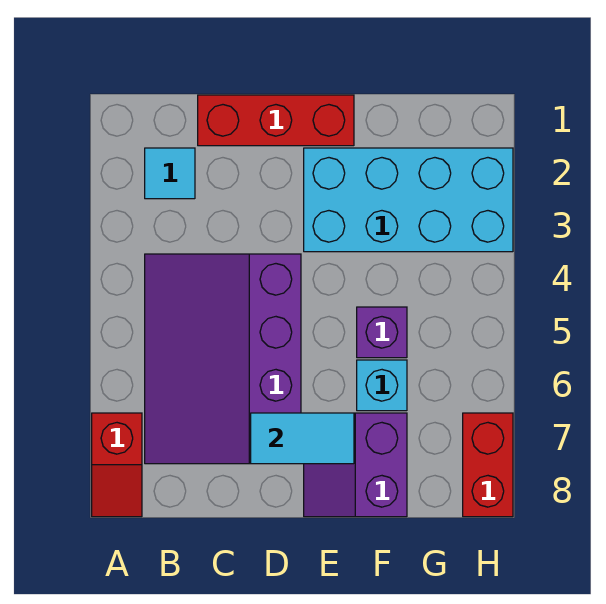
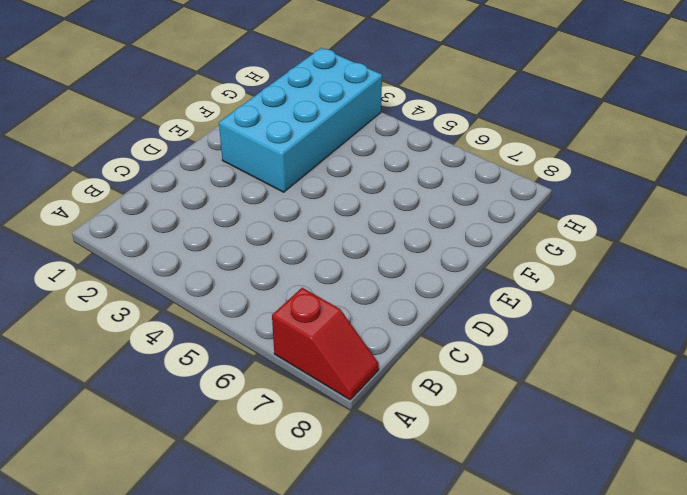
none -> cyan tile B2 level 1
none -> purple slope B4:D7 level 1 top D

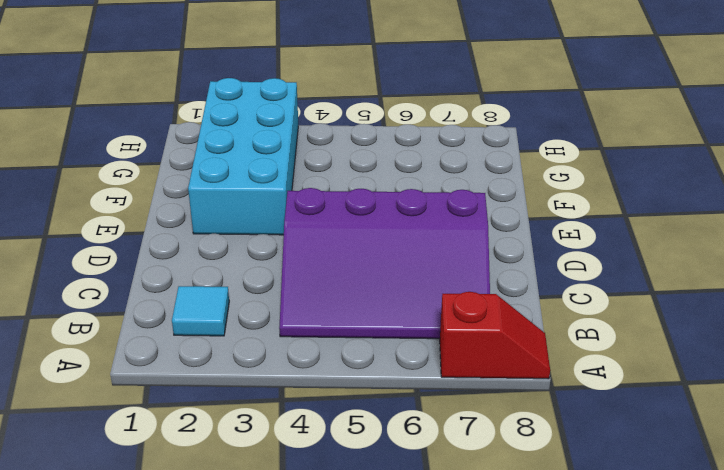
none -> red brick C1:E1 level 1
none -> purple slope E7:F8 level 1 top F

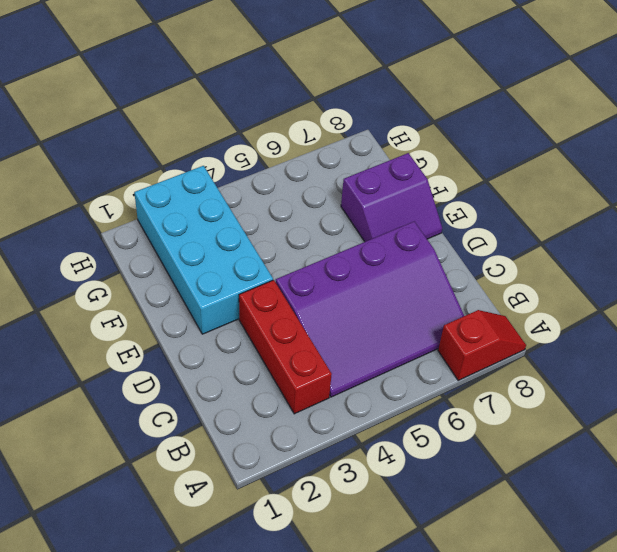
red brick B3:D3 level 1 -> red brick C1:E1 level 1
none -> cyan tile B2 level 1
none -> purple brick F5 level 1

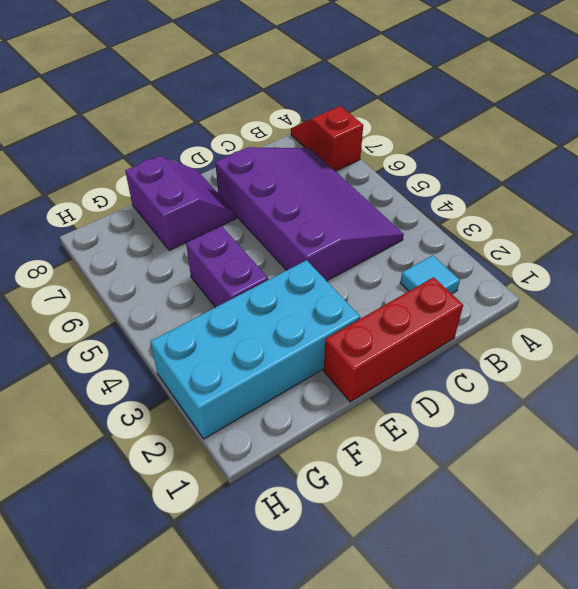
purple brick F4:F5 level 1 -> purple brick F5 level 1
none -> cyan brick F6 level 1
none -> red brick H7:H8 level 1

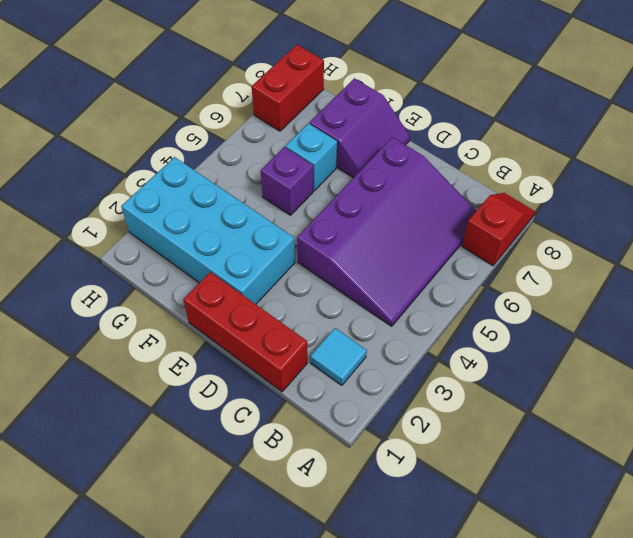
none -> cyan tile D7:E7 level 2

